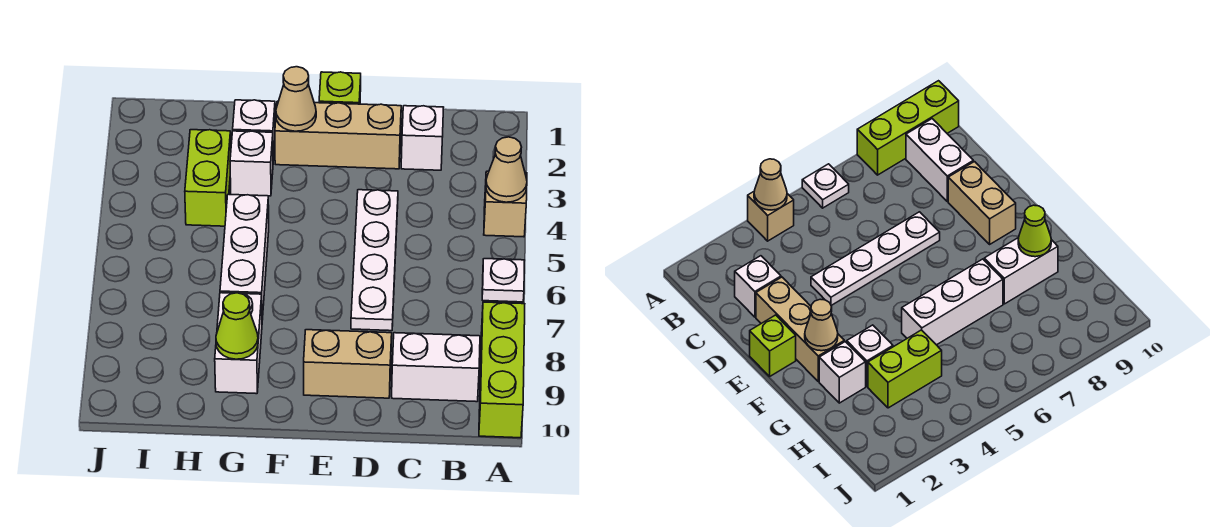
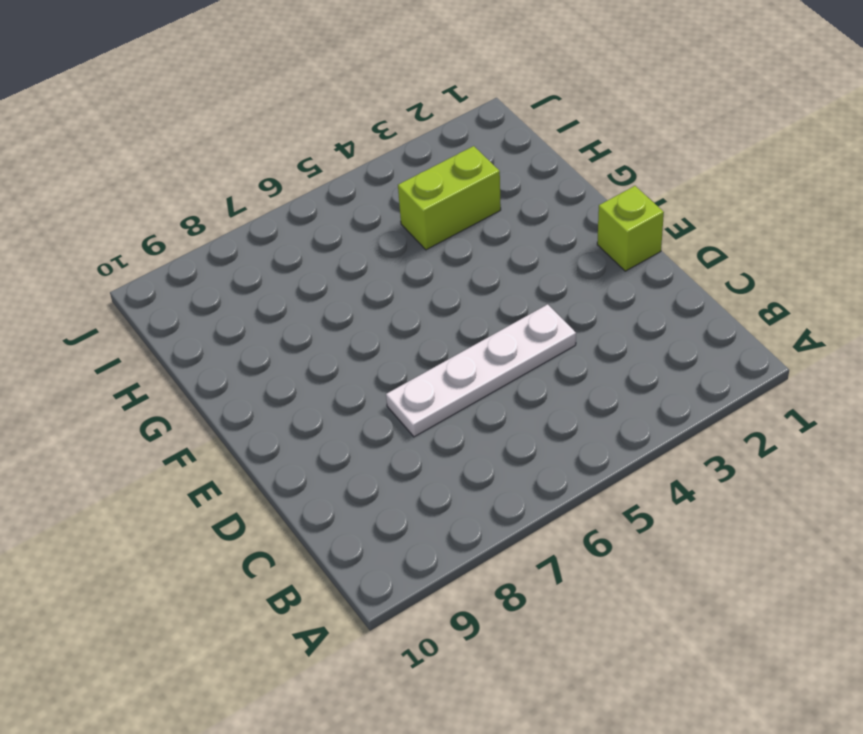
none -> tan brick A4 level 1
none -> white plate A6 level 1
none -> lime brick A8:A10 level 1

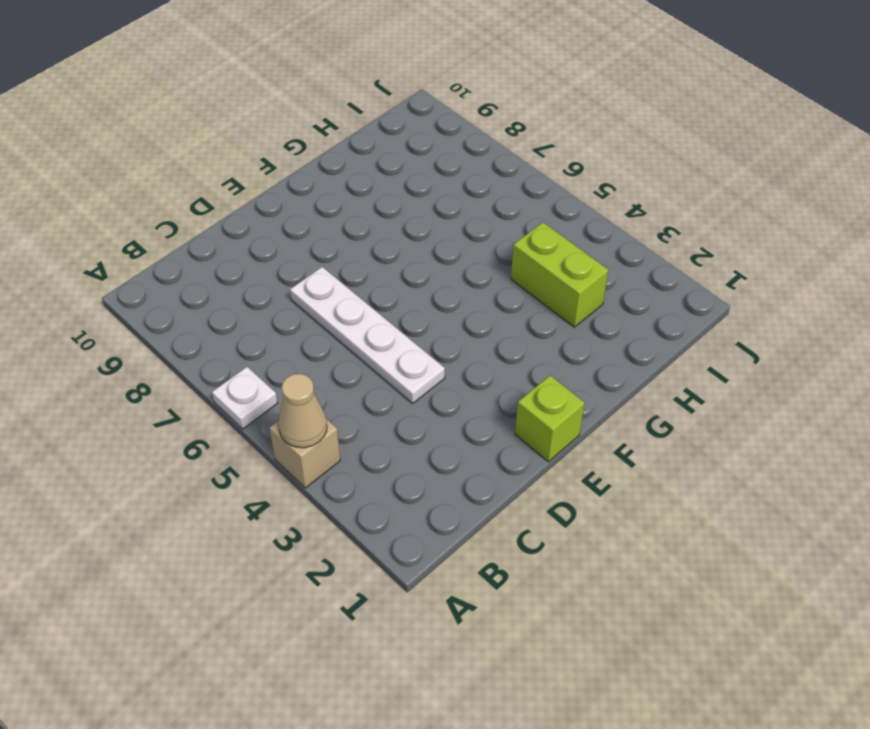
none -> lime brick A8:A10 level 1
none -> white brick B9:C9 level 1
none -> white brick C2 level 1

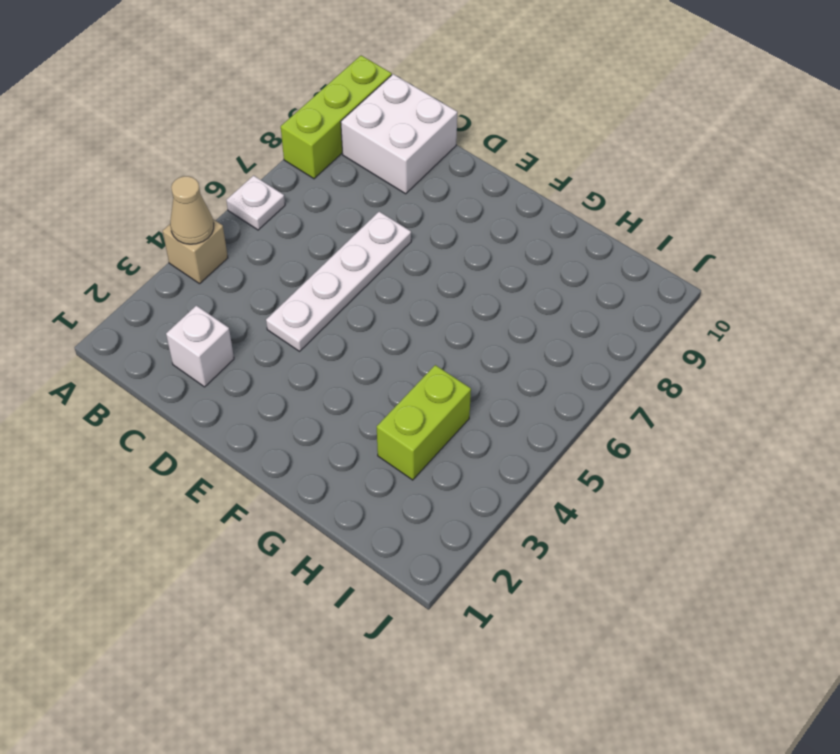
white brick B9:C10 level 1 -> white brick B9:C9 level 1
none -> tan brick D2:F2 level 1
none -> tan brick D9:E9 level 1
none -> lime brick E1 level 1

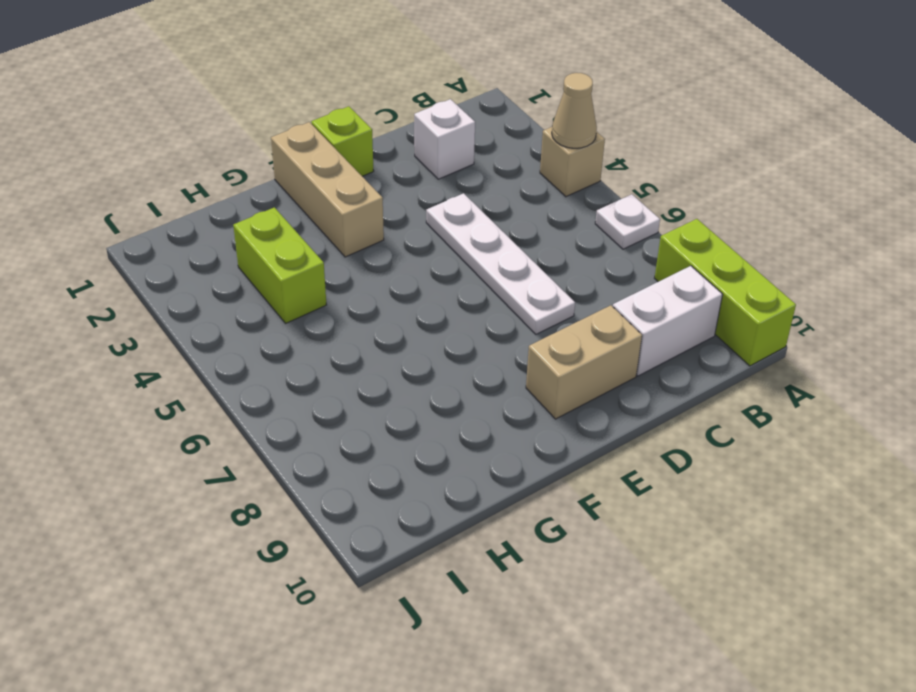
tan brick F1:F3 level 1 -> tan brick D2:F2 level 1
none -> white brick G2 level 1
none -> white brick G3 level 1
none -> white brick G5:G7 level 1

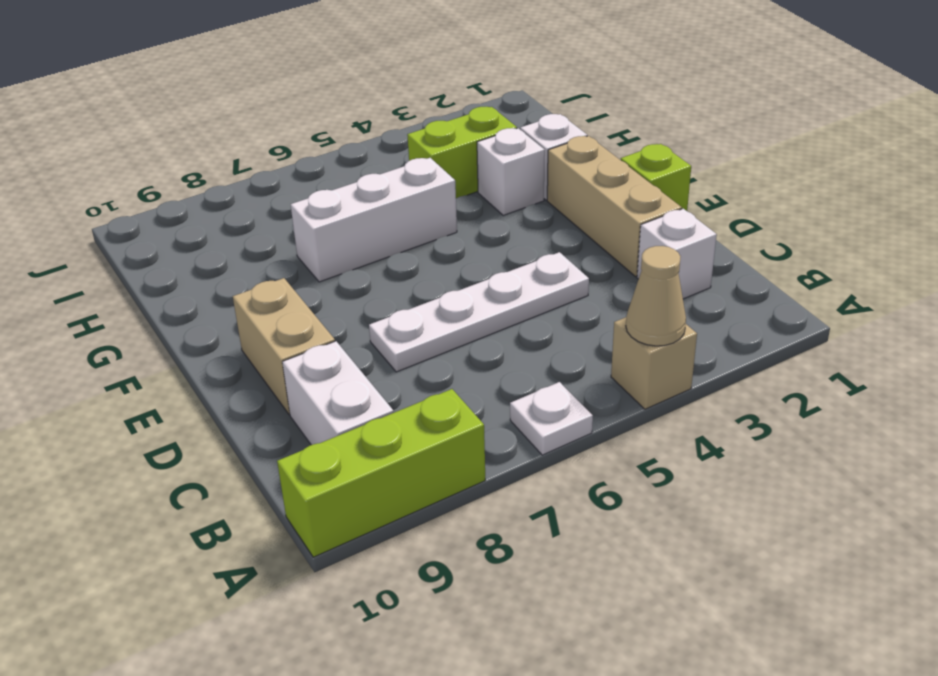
none -> white brick G8:G9 level 1
none -> tan cone F2 level 2
none -> lime cone G9 level 2

